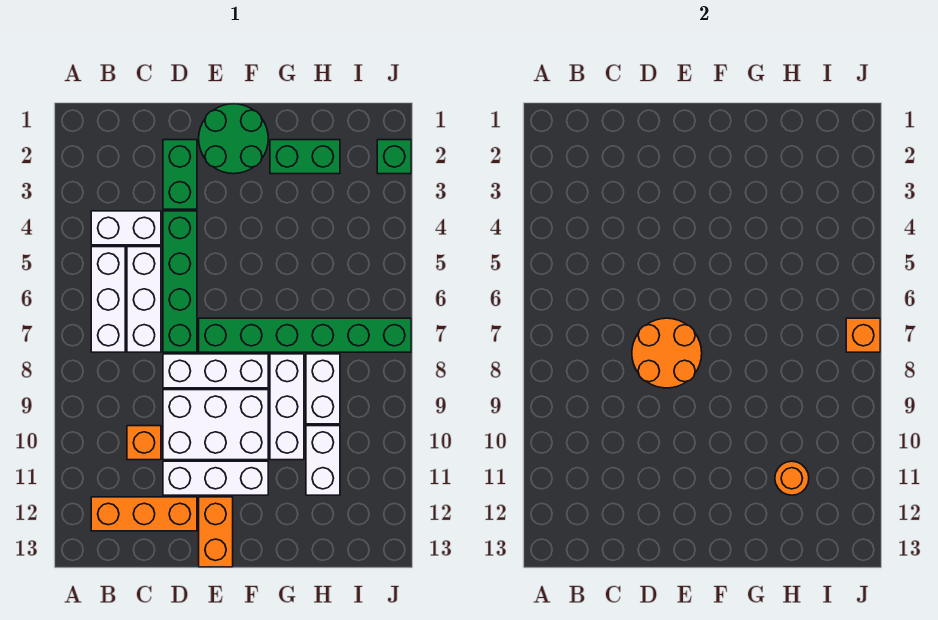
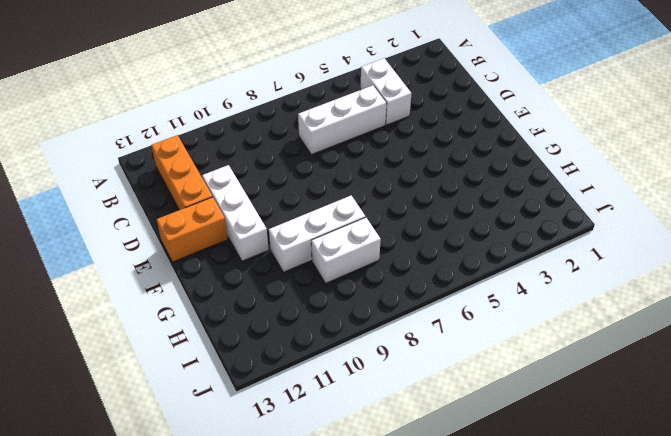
none -> white brick B5:B7 level 1
none -> orange brick C10 level 1
none -> green brick D2:D3 level 1

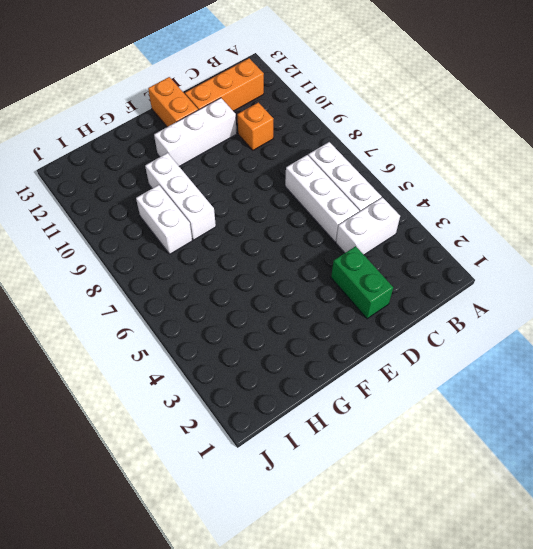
none -> green brick D4:D7 level 1
none -> white brick D8:F8 level 1
none -> white brick D9:F10 level 1

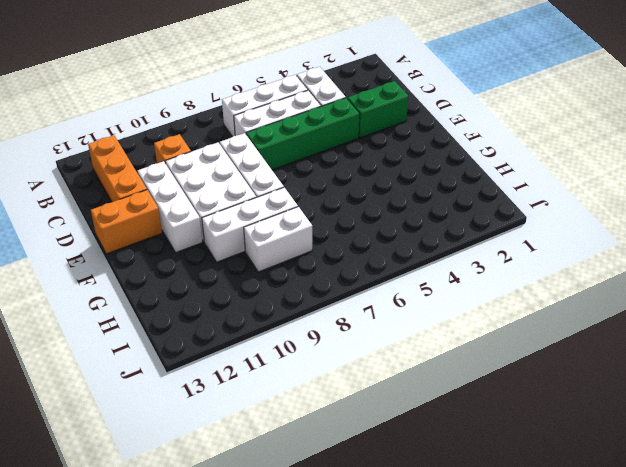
none -> green round brick E1:F2 level 1
none -> green brick E7:J7 level 1
none -> green brick G2:H2 level 1

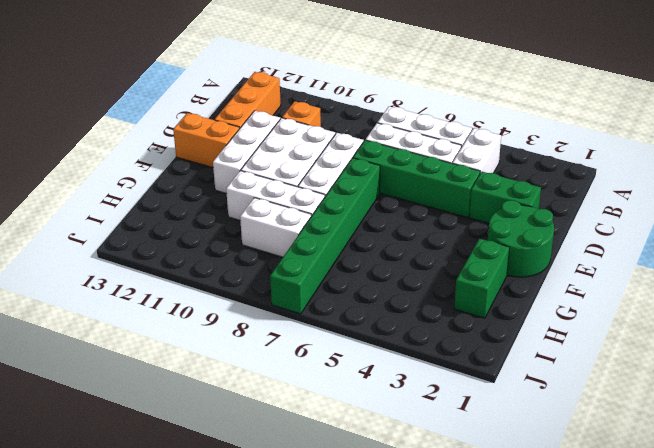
none -> white brick H10:H11 level 1
none -> green brick J2 level 1
none -> orange round brick D7:E8 level 2

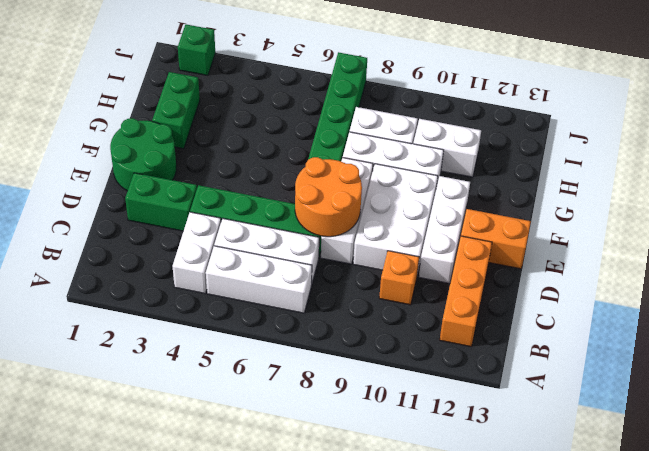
none -> orange round brick H11 level 2
none -> orange brick J7 level 2

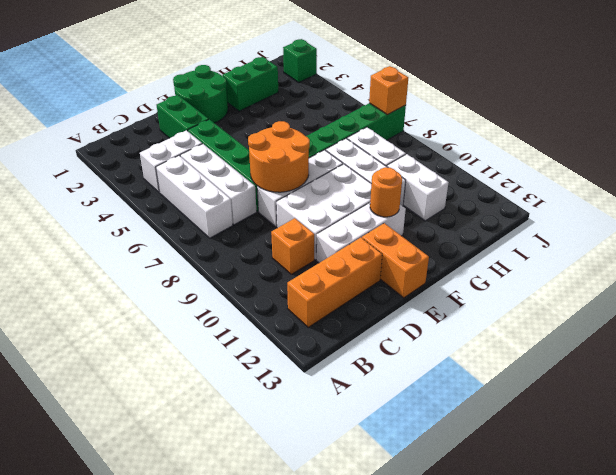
orange round brick F11 level 2 -> orange round brick H11 level 2

